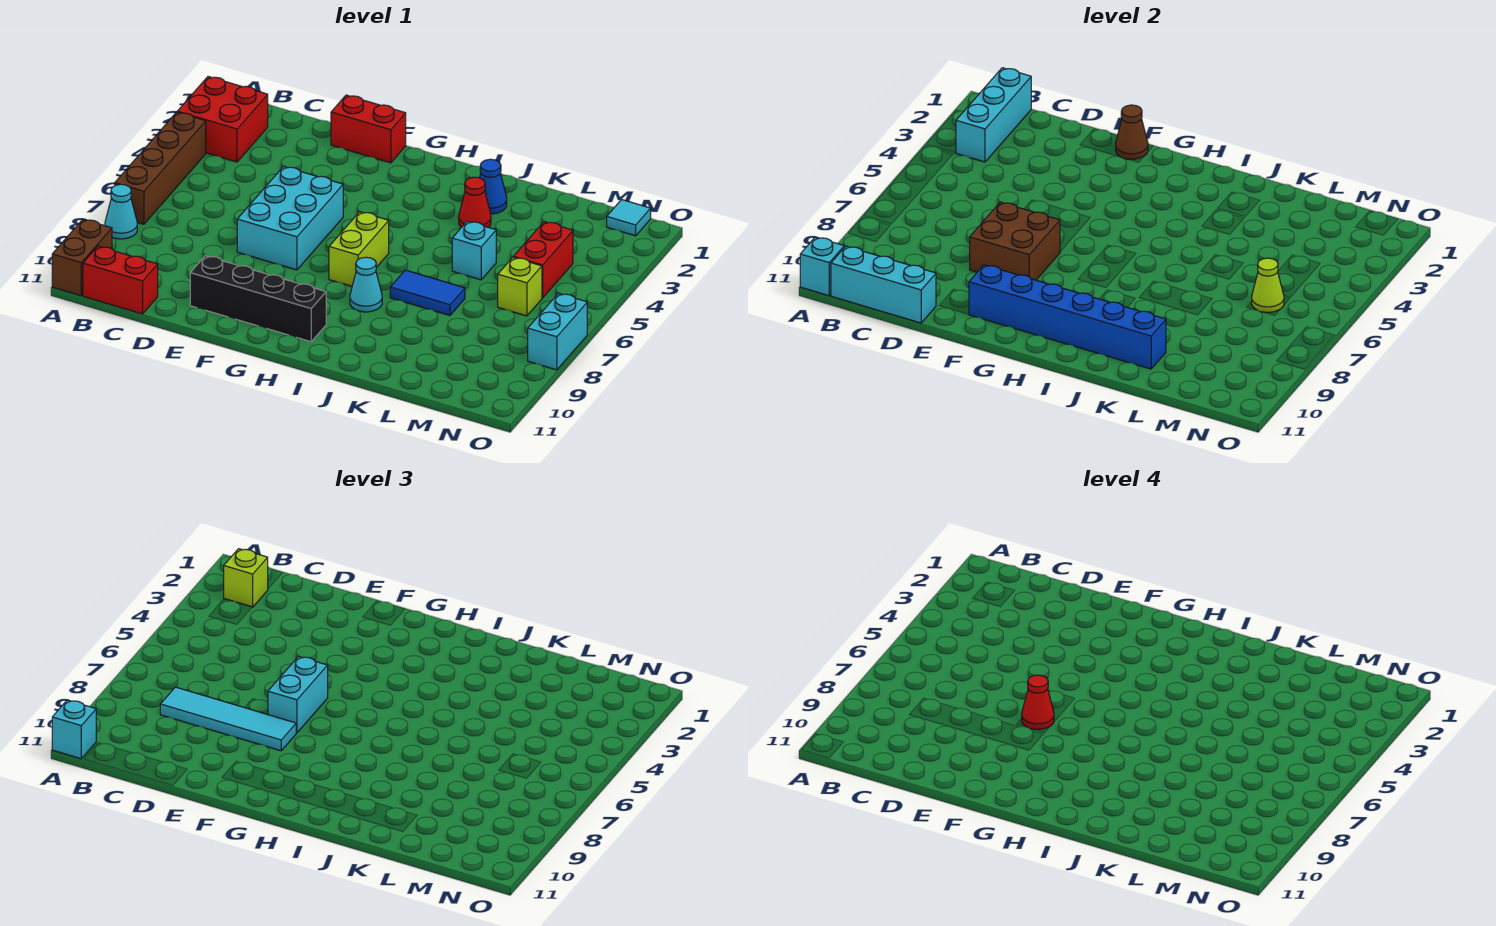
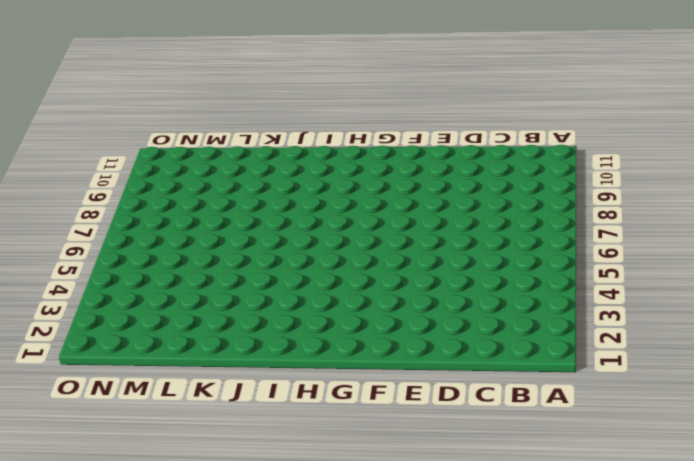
none -> red brick A2:B3 level 1
none -> brown brick A4:A7 level 1
none -> cyan cone A8 level 1
none -> brown brick A10:A11 level 1

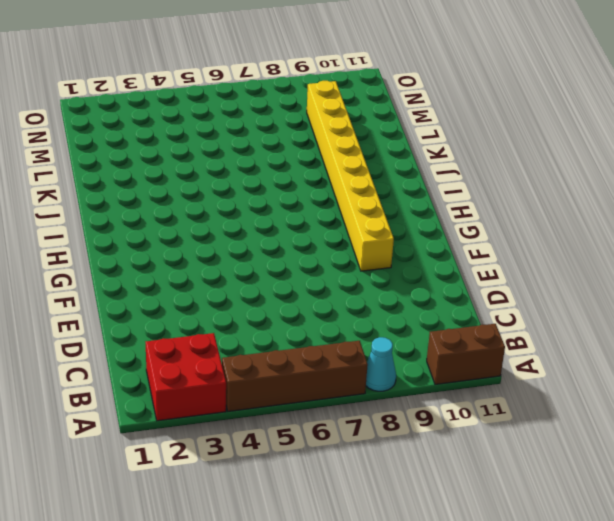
yellow brick F9:M9 level 1 -> none
none -> red brick B11:C11 level 1
none -> red brick E1:F1 level 1
none -> cyan brick E5:F7 level 1
none -> black brick E10:H10 level 1

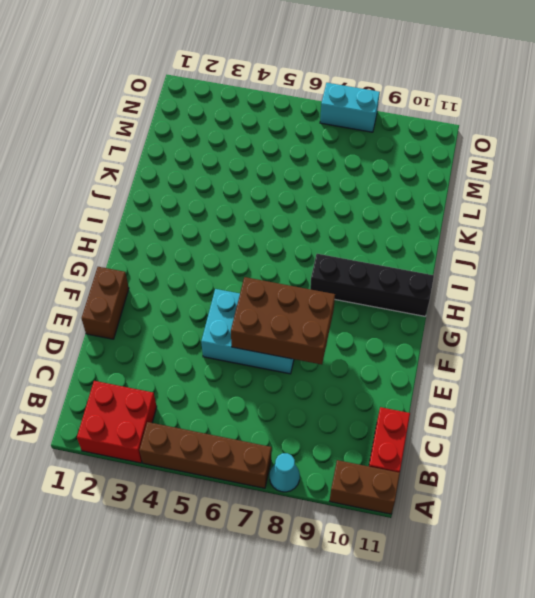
brown brick E1:F1 level 1 -> red brick E1:F1 level 1
brown brick E6:F8 level 2 -> brown brick E7:F8 level 2
black brick H8:H11 level 1 -> black brick E10:H10 level 1
none -> lime brick H6:H7 level 1
none -> cyan cone I8 level 1
none -> blue cone J2 level 1
none -> red cone J3 level 1

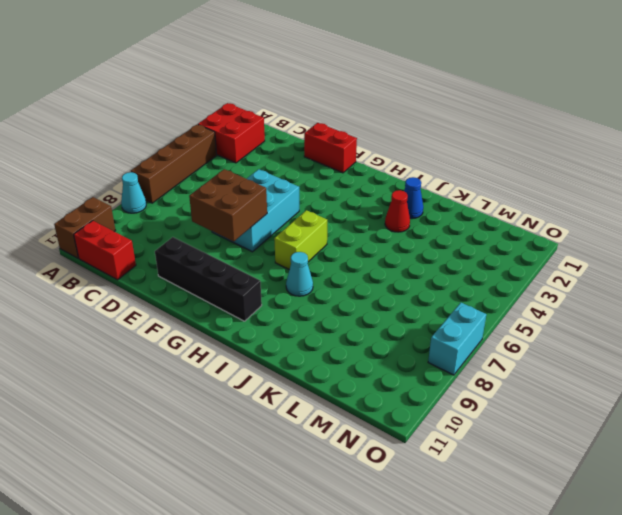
none -> blue tile J7:K7 level 1
none -> cyan brick K5 level 1
none -> red brick M4:M5 level 1
none -> lime brick M6 level 1

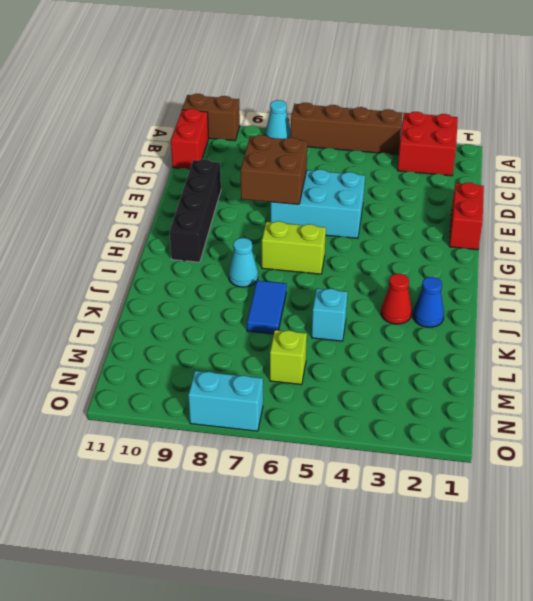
none -> red brick M4:M5 level 1
none -> cyan tile N1 level 1
none -> cyan brick A11 level 2
none -> cyan brick B1:B3 level 2

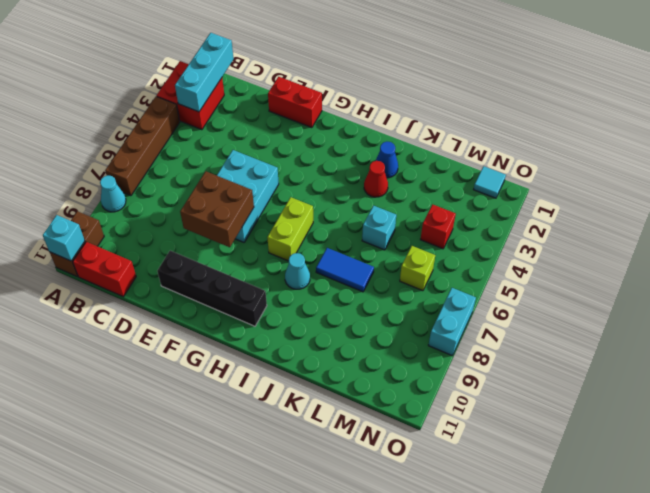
red brick M4 level 1 -> red brick M4:M5 level 1
none -> cyan brick B11:D11 level 2
none -> brown cone F1 level 2
none -> blue brick F10:K10 level 2
none -> lime cone M6 level 2

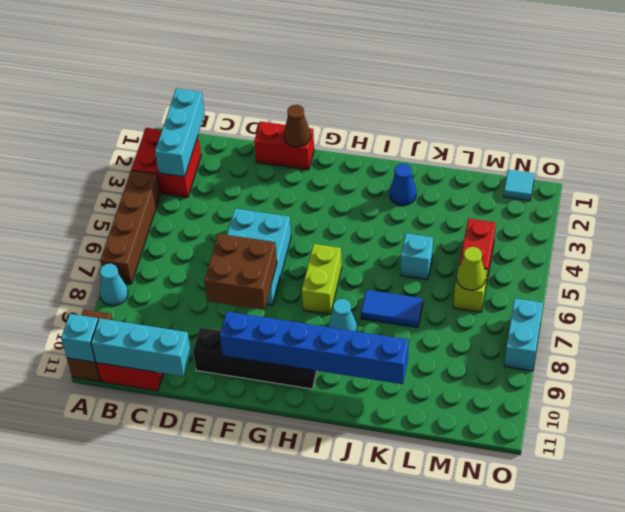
none -> red cone J3 level 1
none -> cyan brick A11 level 3
none -> lime brick B2 level 3
none -> cyan tile C8:F8 level 3

